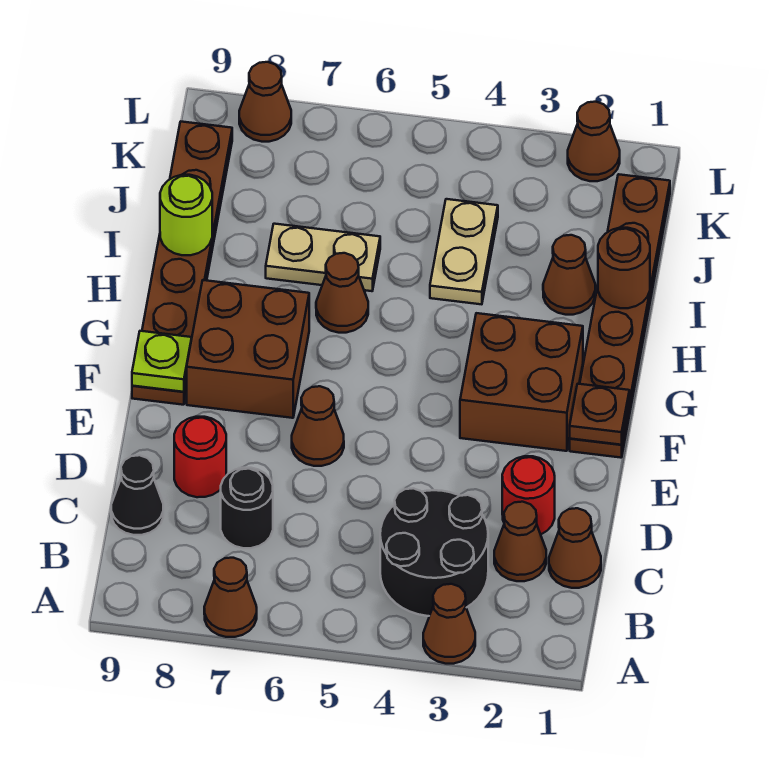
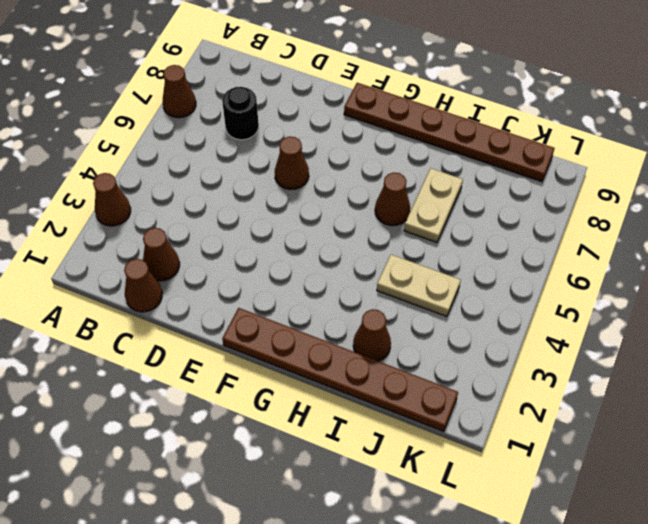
none -> black round brick B3:C4 level 1
none -> black cone C9 level 1
none -> red round brick D2 level 1

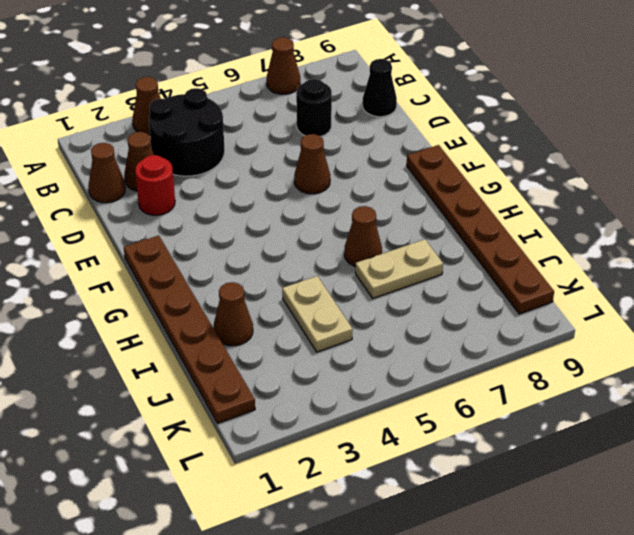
none -> red round brick D8 level 1
none -> brown brick F2:G3 level 1
none -> brown brick F7:G8 level 1

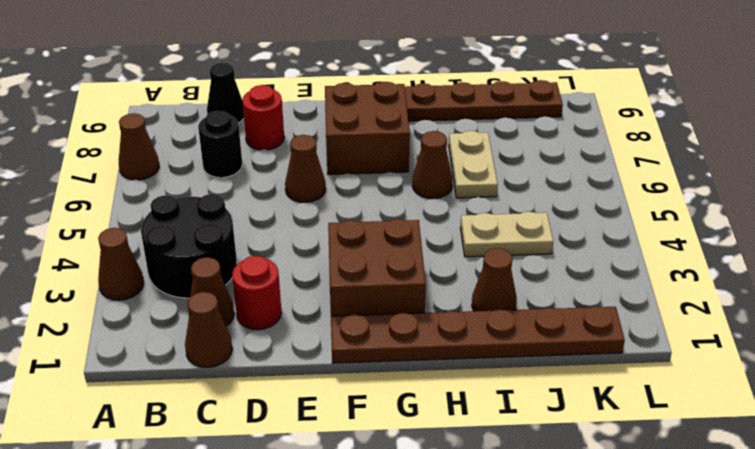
none -> brown cone L2 level 1
none -> brown cone L8 level 1
none -> brown plate F1 level 2

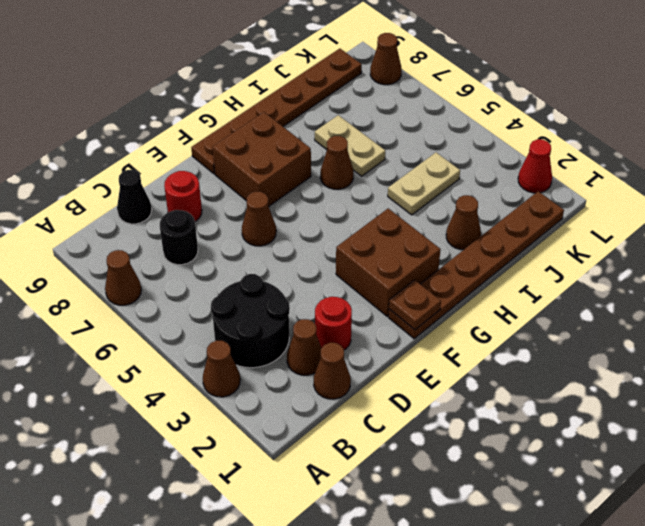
red cone L2 level 1 -> brown cone L2 level 1
none -> lime plate F9 level 2
none -> brown round brick I1 level 2
none -> lime round brick I9 level 2

